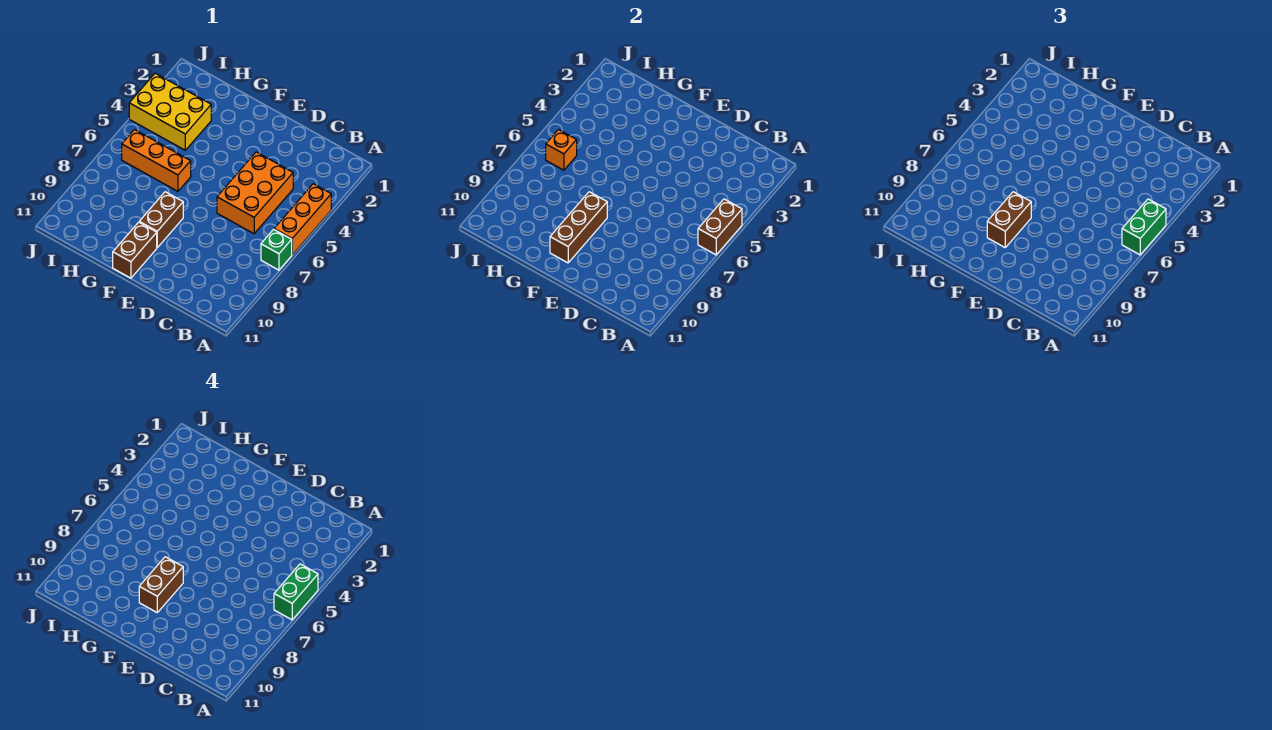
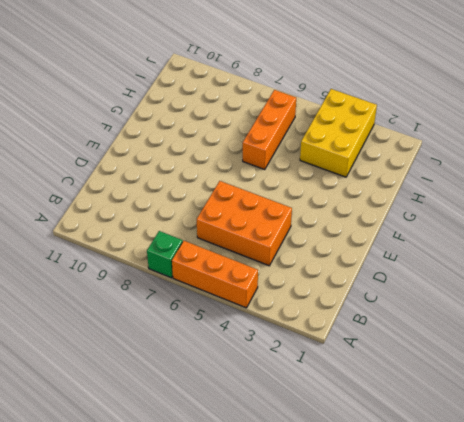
none -> brown brick F8:F9 level 1
none -> brown brick F10:F11 level 1
none -> brown brick A5:A6 level 2

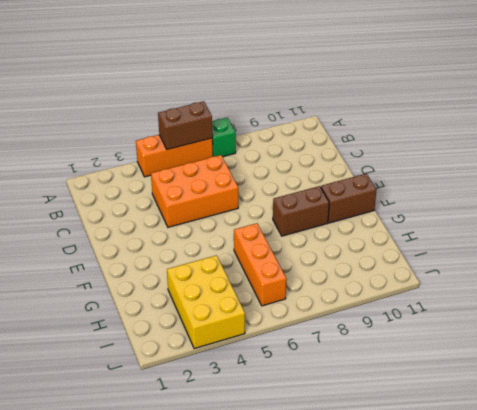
none -> brown brick F8:F10 level 2
none -> orange brick I6 level 2
none -> green brick A5:A6 level 3

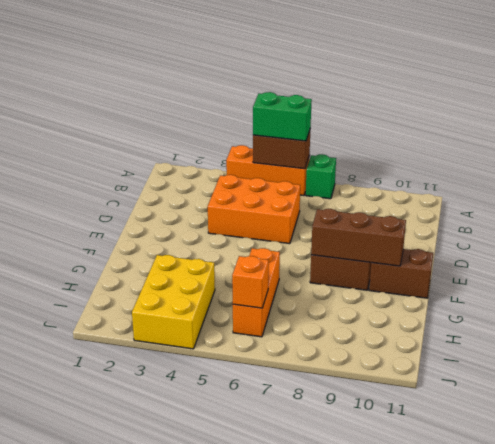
none -> brown brick F8:F9 level 3
none -> green brick A5:A6 level 4
none -> brown brick F8:F9 level 4

